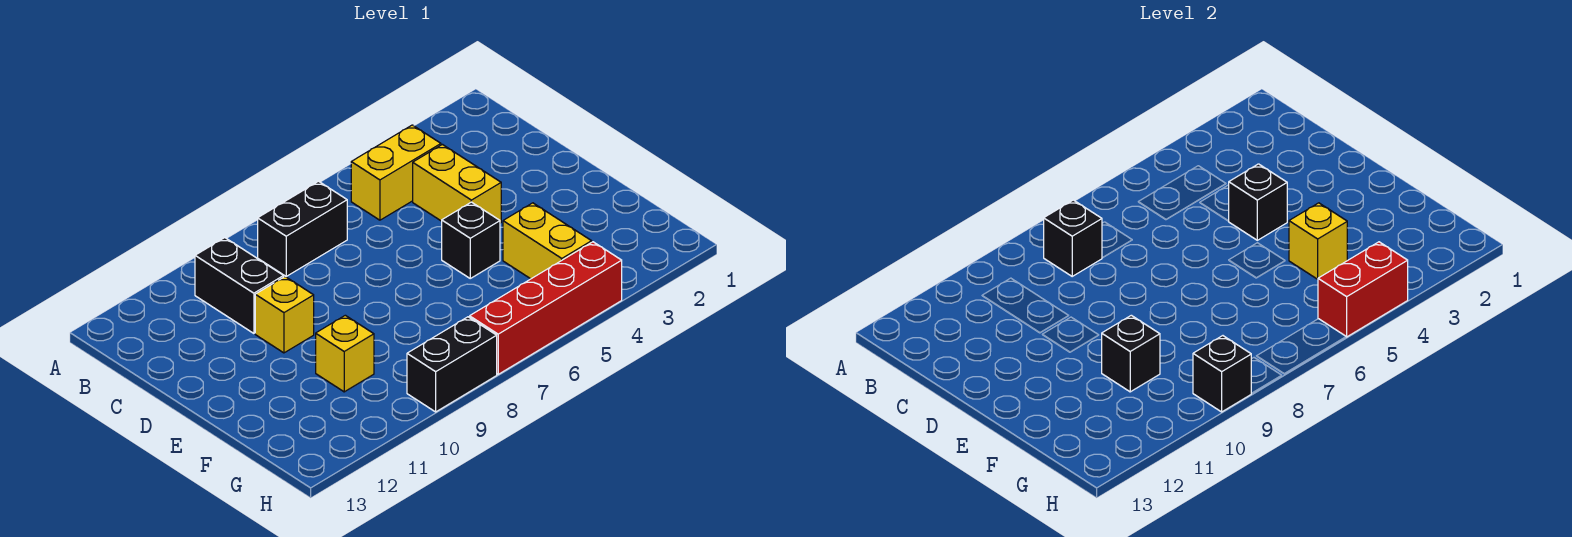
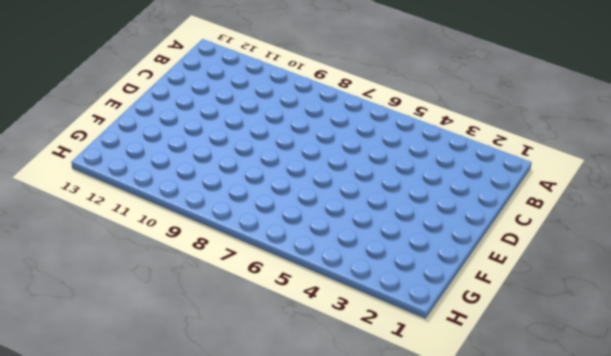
none -> yellow brick B4:B5 level 1
none -> black brick B7:B8 level 1
none -> black brick B10:C10 level 1

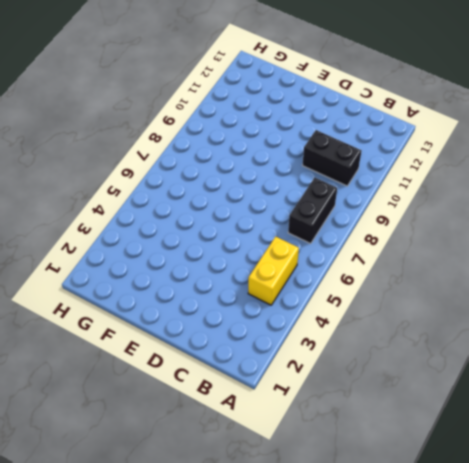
none -> yellow brick C4:D4 level 1
none -> yellow brick D10 level 1
none -> black brick E5 level 1

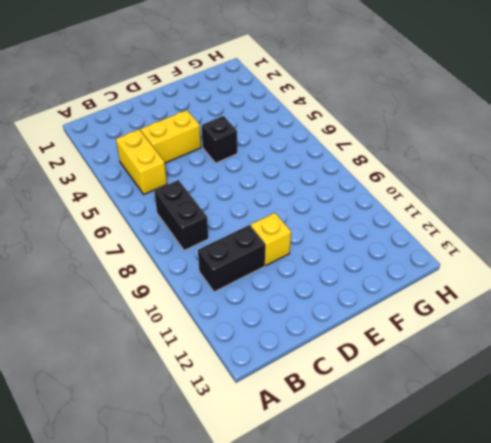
none -> yellow brick F4:G4 level 1
none -> yellow brick F10 level 1
none -> red brick H4:H7 level 1

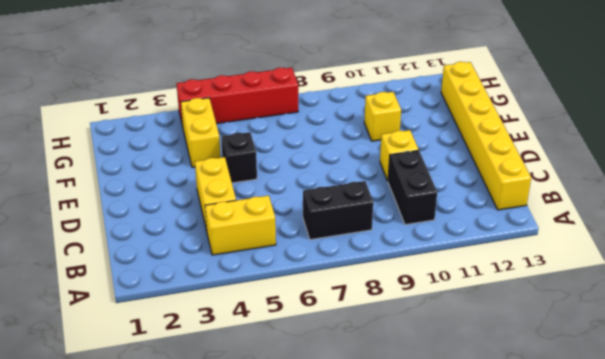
yellow brick B13:G13 level 1 -> none
none -> black brick H8:H9 level 1
none -> black brick B8 level 2
none -> black brick D4 level 2

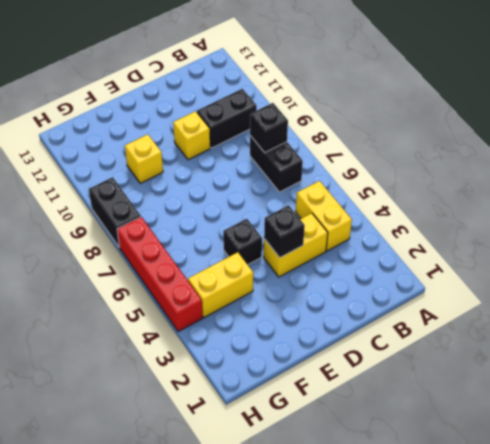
none -> yellow brick F4 level 2
none -> black brick F10 level 2
none -> red brick H4:H5 level 2

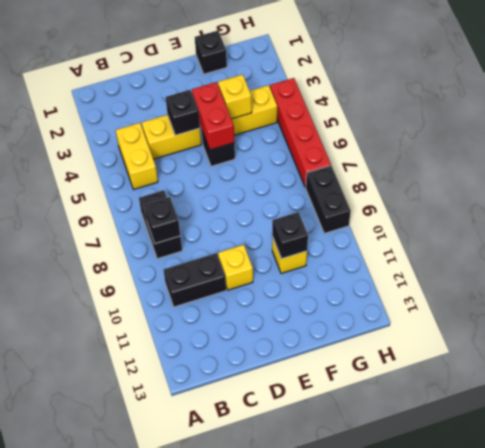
red brick E4:E5 level 2 -> red brick H4:H5 level 2
black brick F1 level 1 -> black brick H9 level 2

